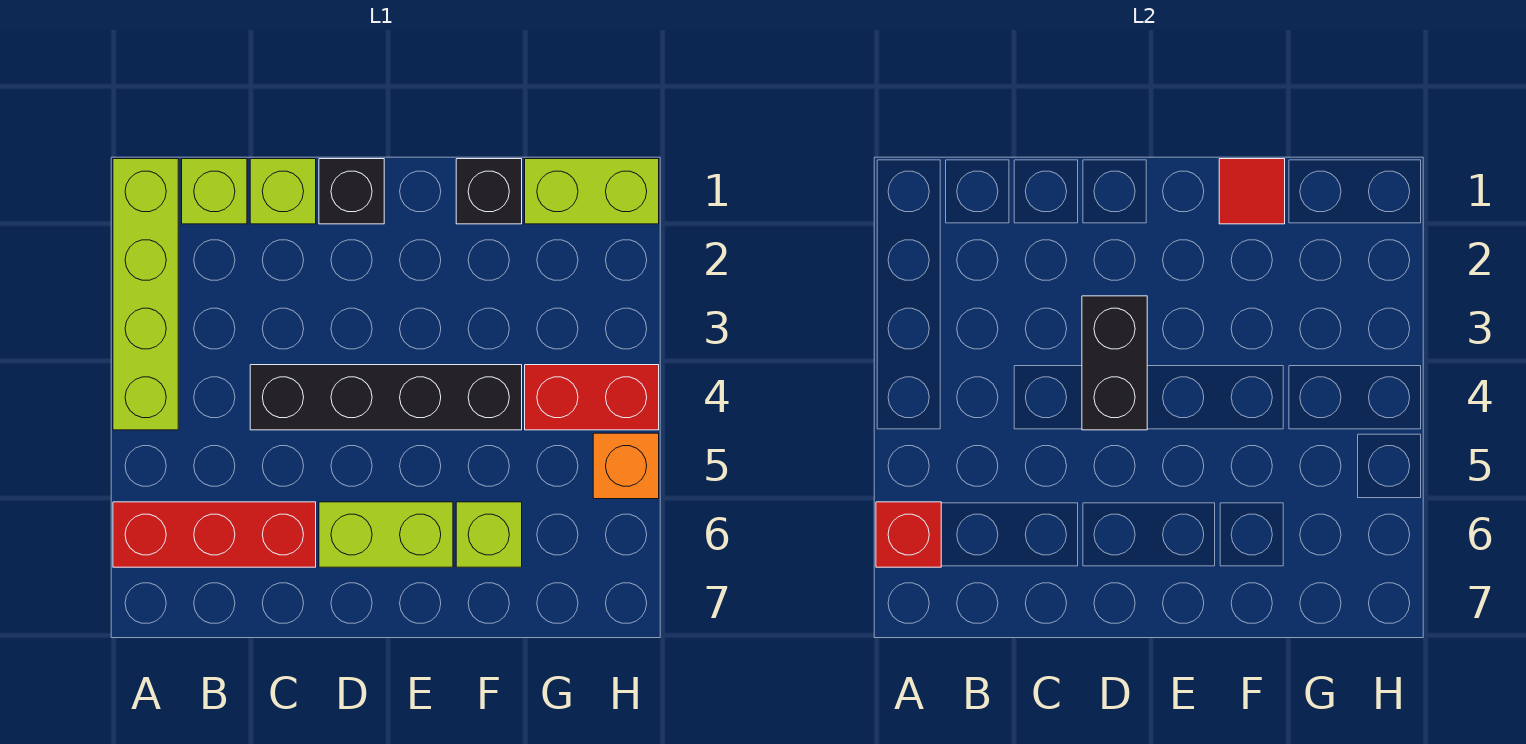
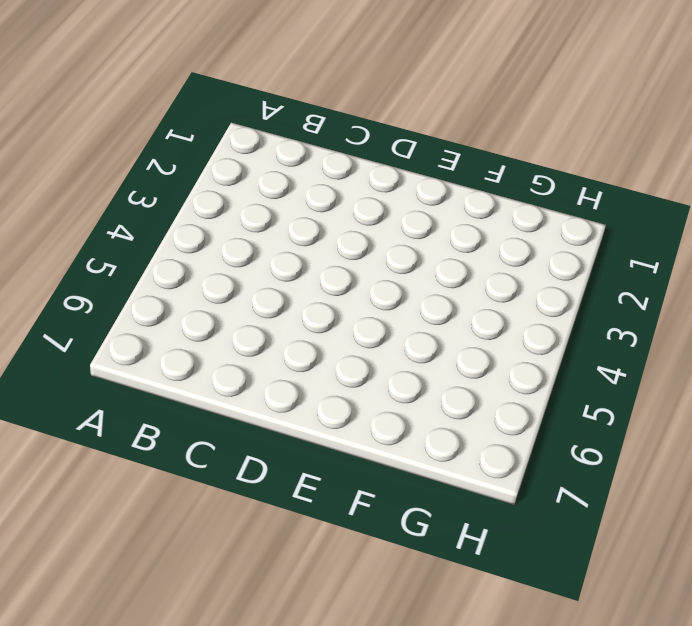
none -> lime brick A1:A4 level 1
none -> red brick A6:C6 level 1
none -> lime brick B1 level 1

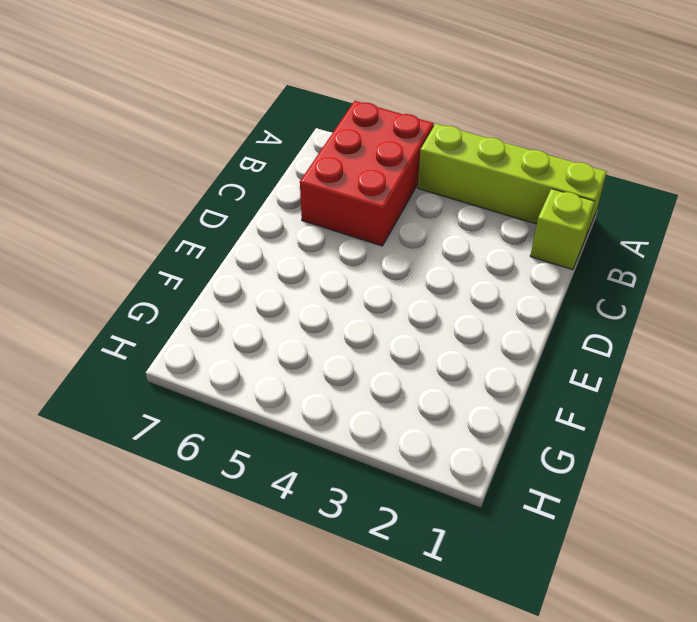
red brick A5:C6 level 1 -> red brick A6:C6 level 1
none -> lime brick C1 level 1
none -> black brick C4:F4 level 1
none -> black brick D1 level 1

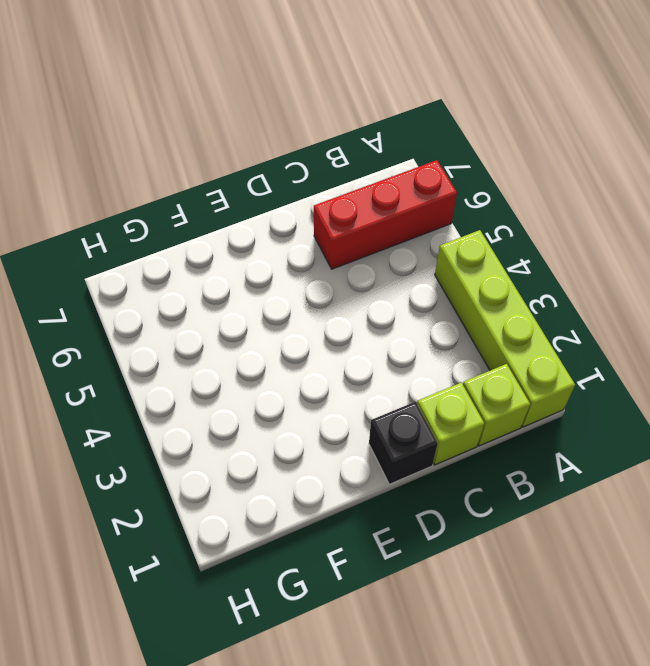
none -> black brick C4:F4 level 1
none -> lime brick D6:E6 level 1
none -> black brick F1 level 1

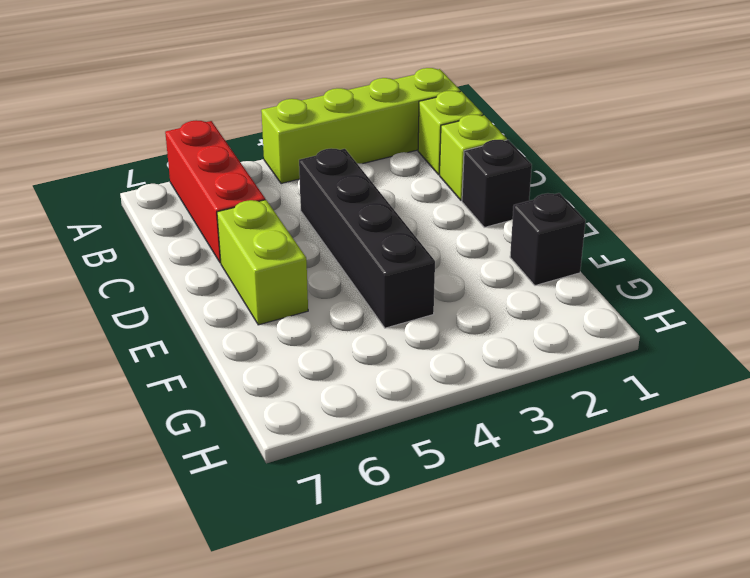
none -> lime brick F6 level 1
none -> lime brick G1:H1 level 1
none -> red brick G4:H4 level 1

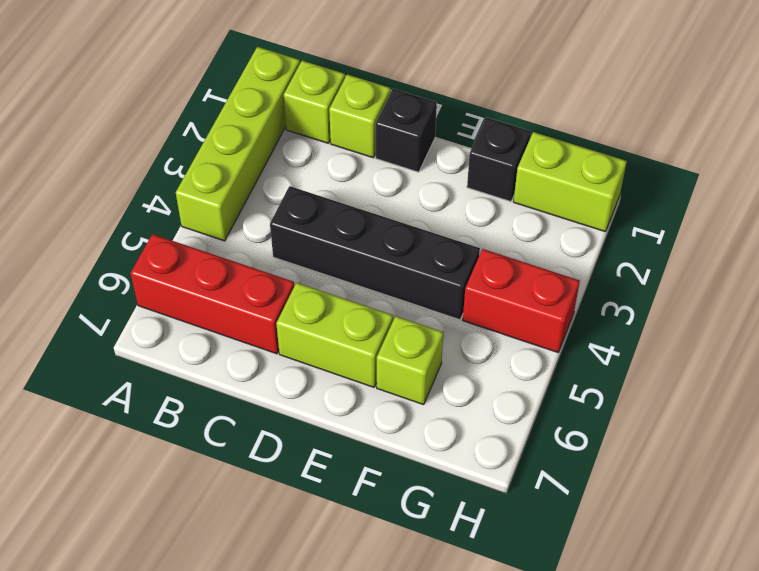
none -> orange brick H5 level 1
none -> red brick A6 level 2
none -> black brick D3:D4 level 2

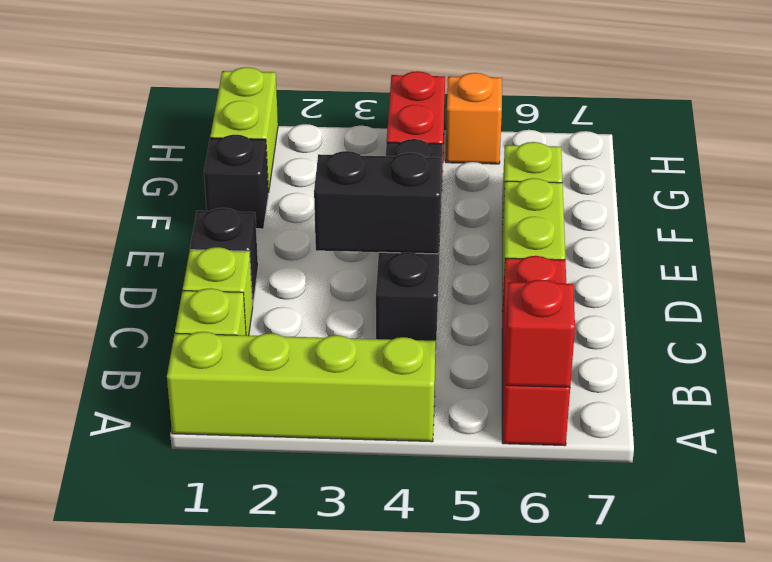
none -> red tile F1 level 2

